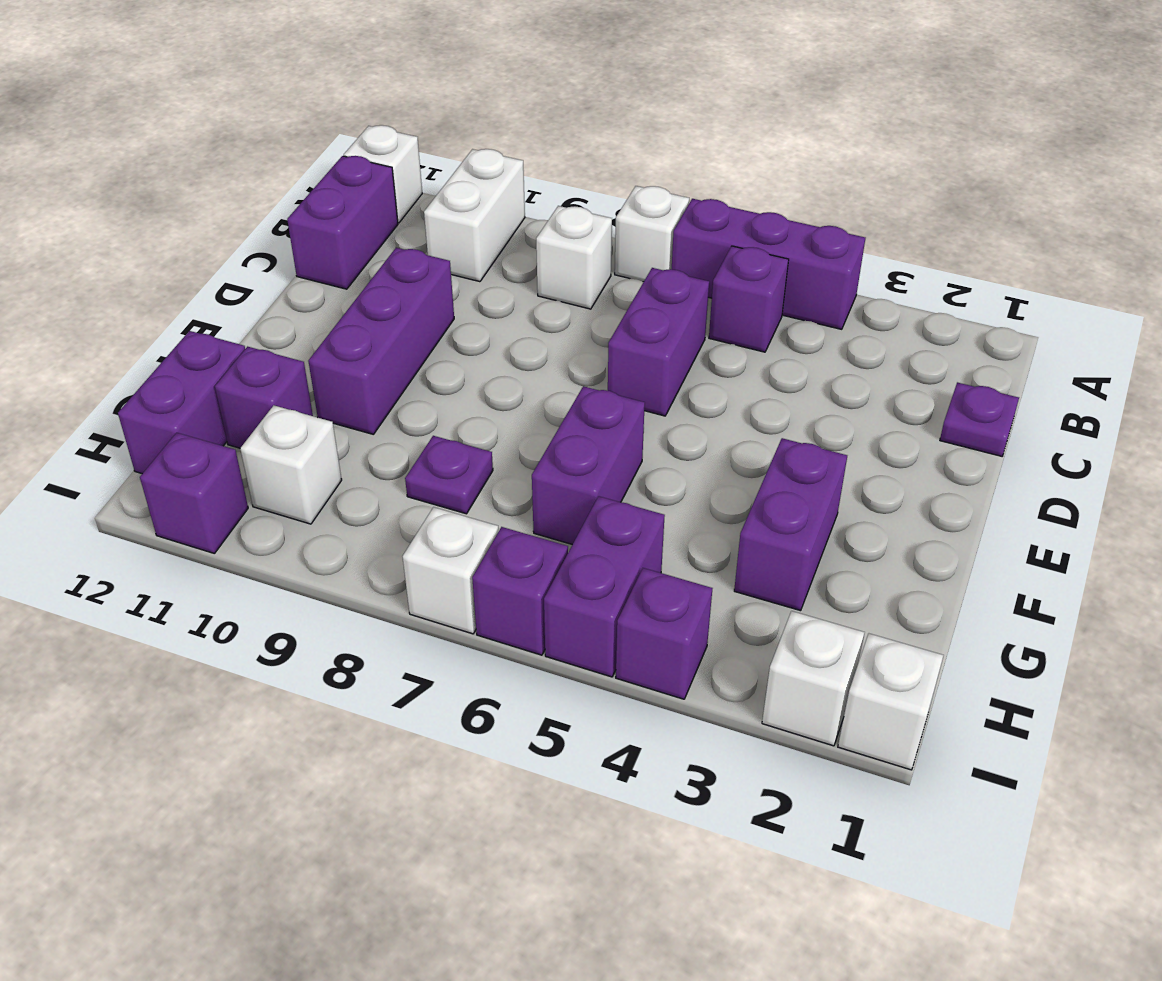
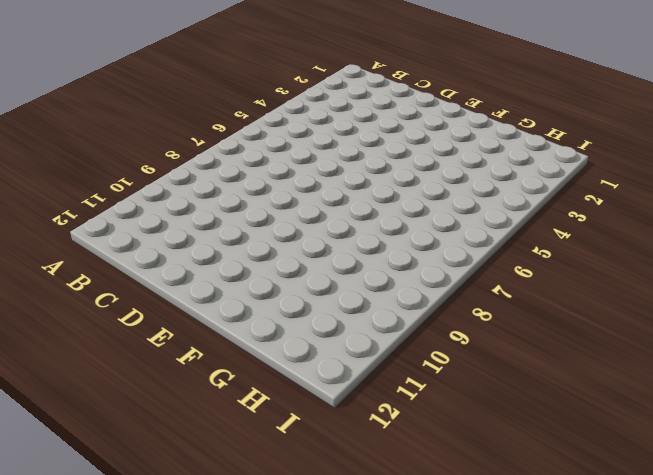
none -> purple brick A4:A6 level 1
none -> white brick A7 level 1
none -> white brick A10:B10 level 1

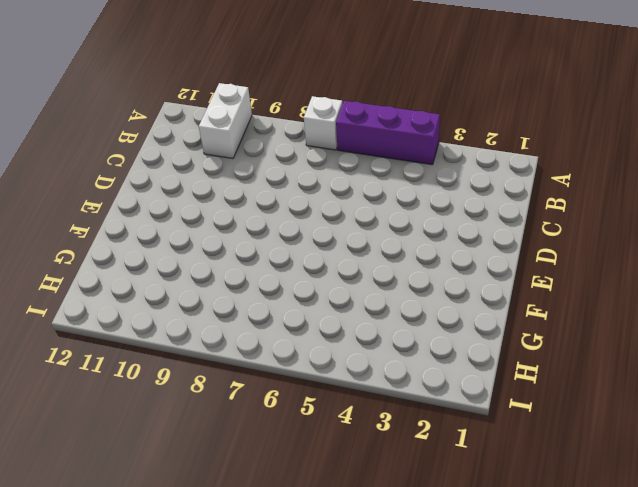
none -> white brick A12 level 1
none -> purple brick B5 level 1
none -> white brick B8 level 1

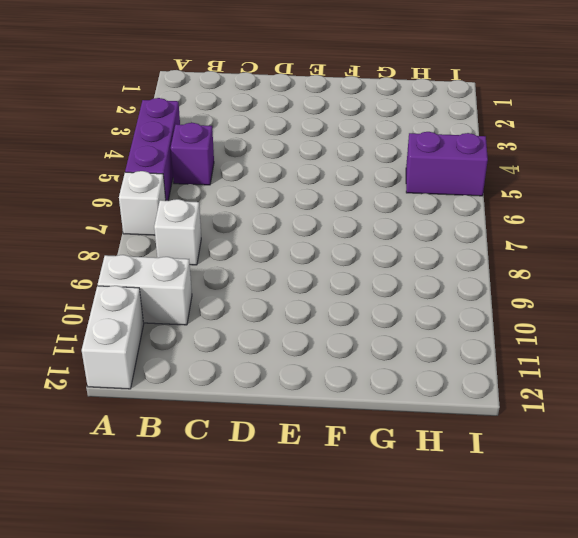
white brick A11:A12 level 1 -> white brick A12 level 1
none -> purple brick B12:C12 level 1
none -> purple plate C1 level 1
none -> purple brick C6:D6 level 1

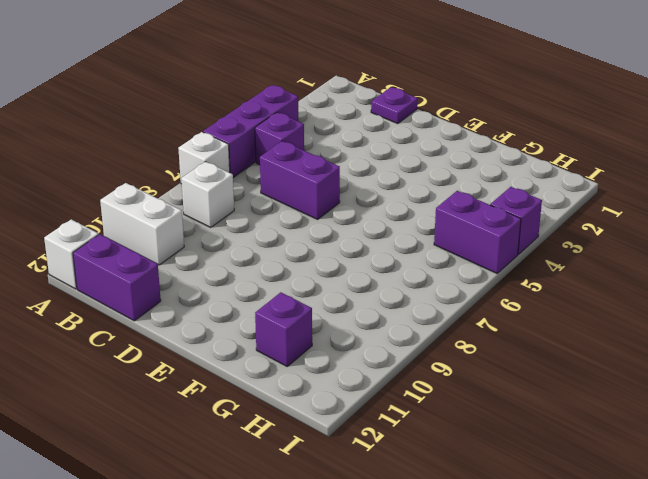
none -> purple brick D10:F10 level 1
none -> purple brick F3:G3 level 1
none -> purple brick F6:G6 level 1

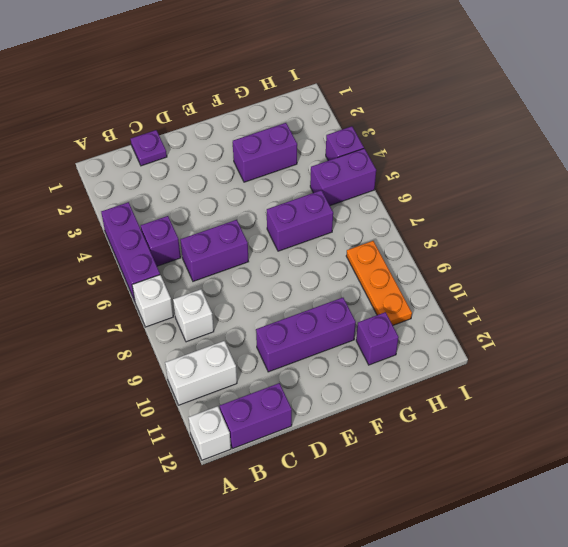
orange plate H8:H10 level 1 -> white brick H10 level 1
none -> purple plate G8 level 1
none -> purple brick G12:H12 level 1
none -> white brick I1 level 1

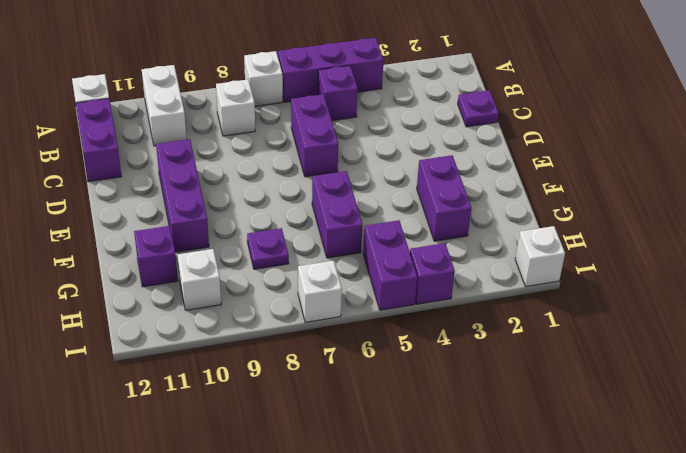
none -> purple brick G12:H12 level 1
none -> white brick I2 level 1
none -> purple brick I6 level 1

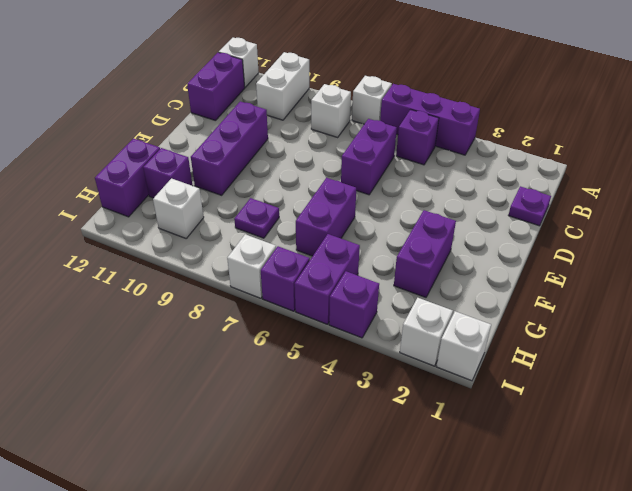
none -> purple brick I11 level 1

